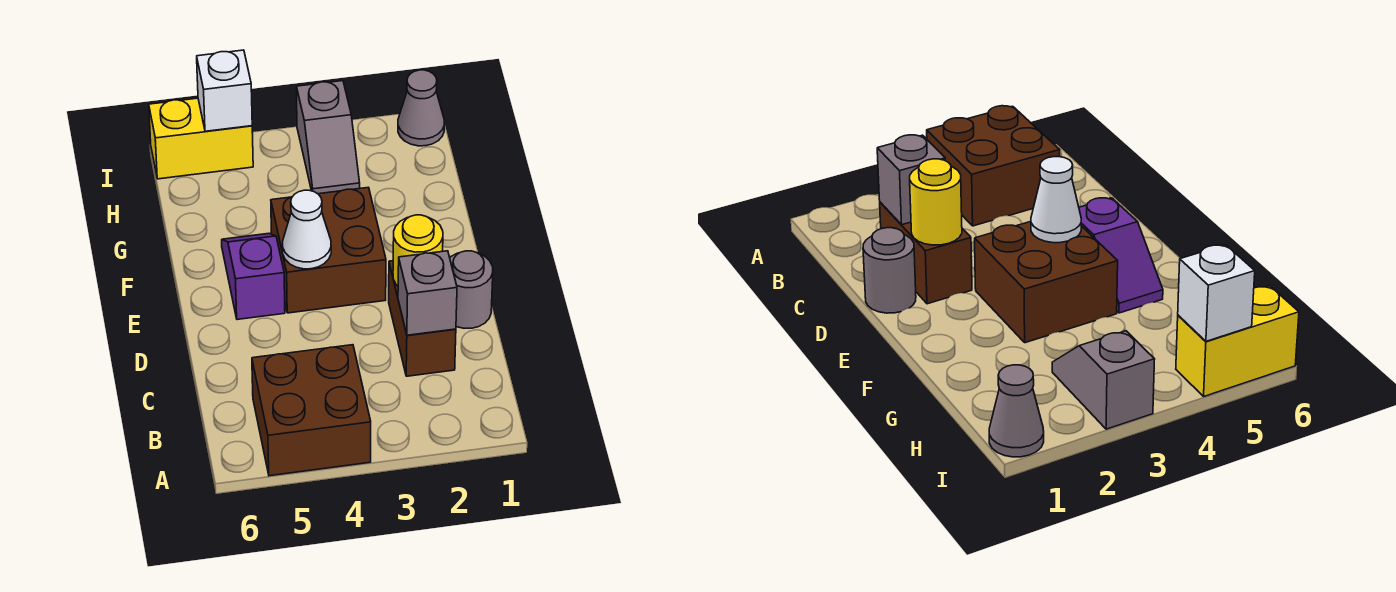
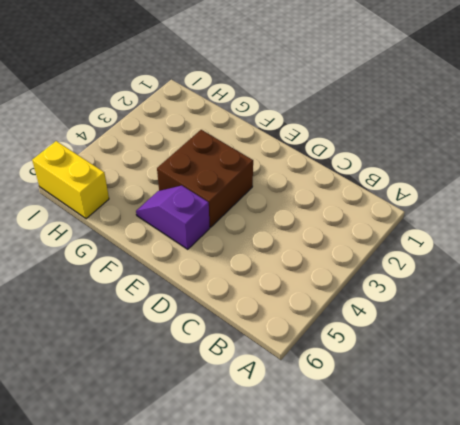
yellow brick H6:I6 level 1 -> yellow brick I5:I6 level 1
none -> brown brick A4:B5 level 1
none -> brown brick C2:D2 level 1
none -> grey round brick D1 level 1

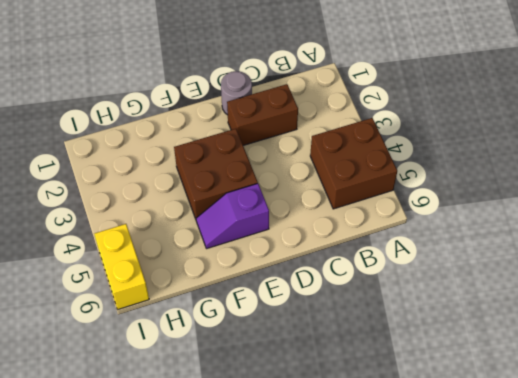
none -> grey slope H3:I3 level 1 top I
none -> grey cone I1 level 1
none -> grey brick C2 level 2

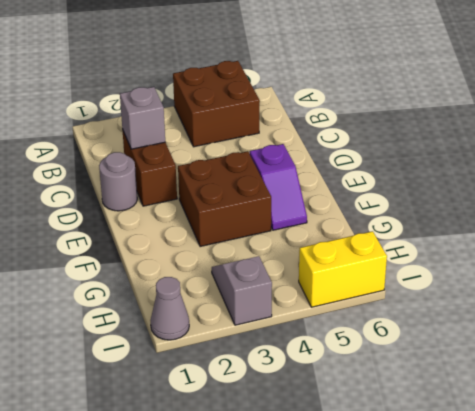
none -> yellow round brick D2 level 2
none -> white cone E4 level 2
none -> white brick I5 level 2

